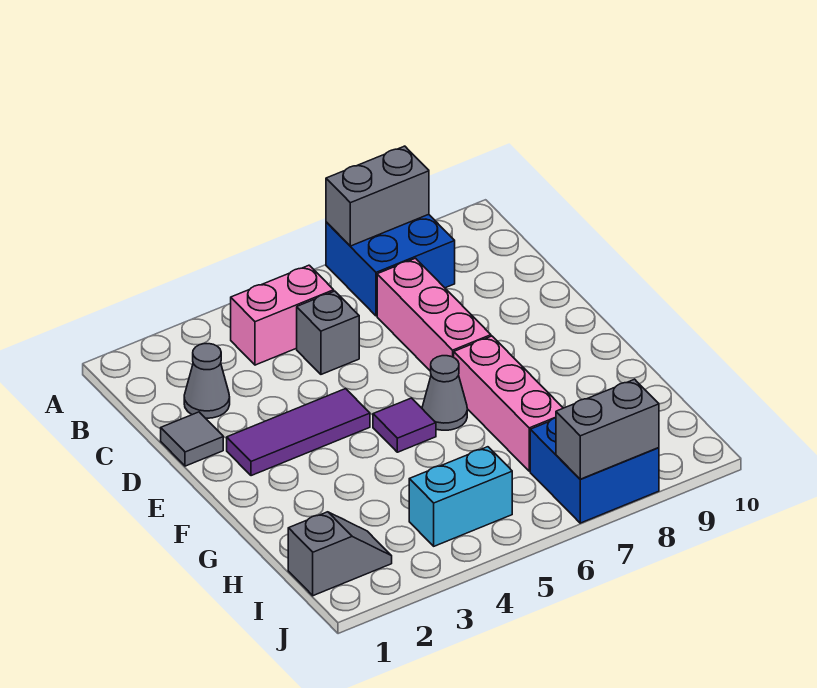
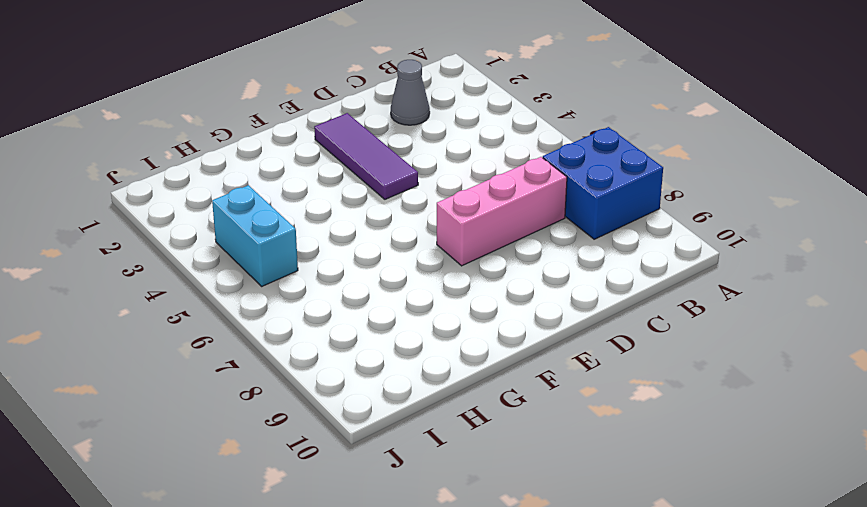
none -> pink brick B4:B5 level 1
none -> grey brick C5 level 1
none -> grey tile D1 level 1

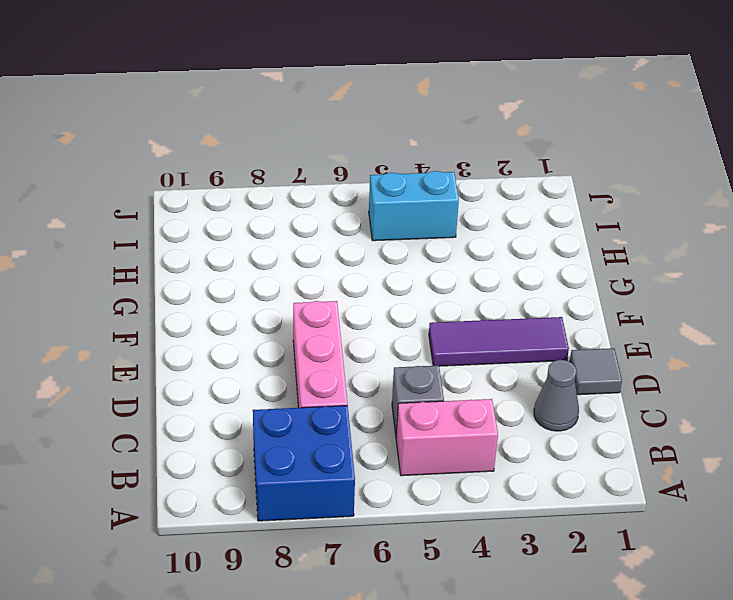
none -> purple tile F5 level 1
none -> grey cone F6 level 1
none -> pink brick F7:H7 level 1

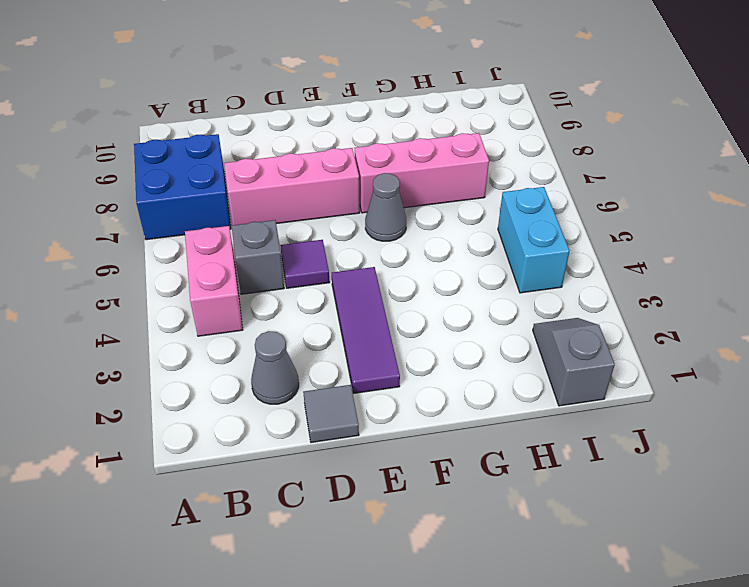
purple tile D5 level 1 -> purple tile F5 level 1
none -> blue brick I7:J8 level 1
none -> grey brick A7:A8 level 2
none -> grey brick J7:J8 level 2

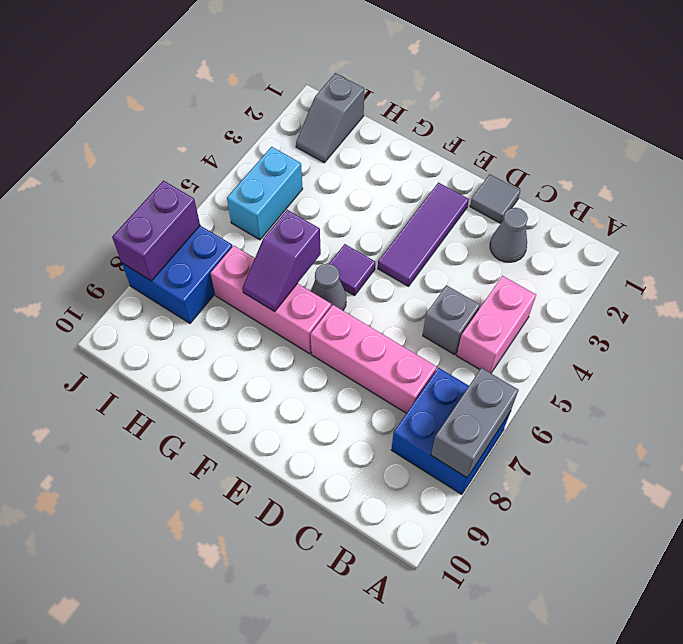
purple slope G6:G7 level 2 top 6 -> none
purple brick J7:J8 level 2 -> grey brick J7:J8 level 2

